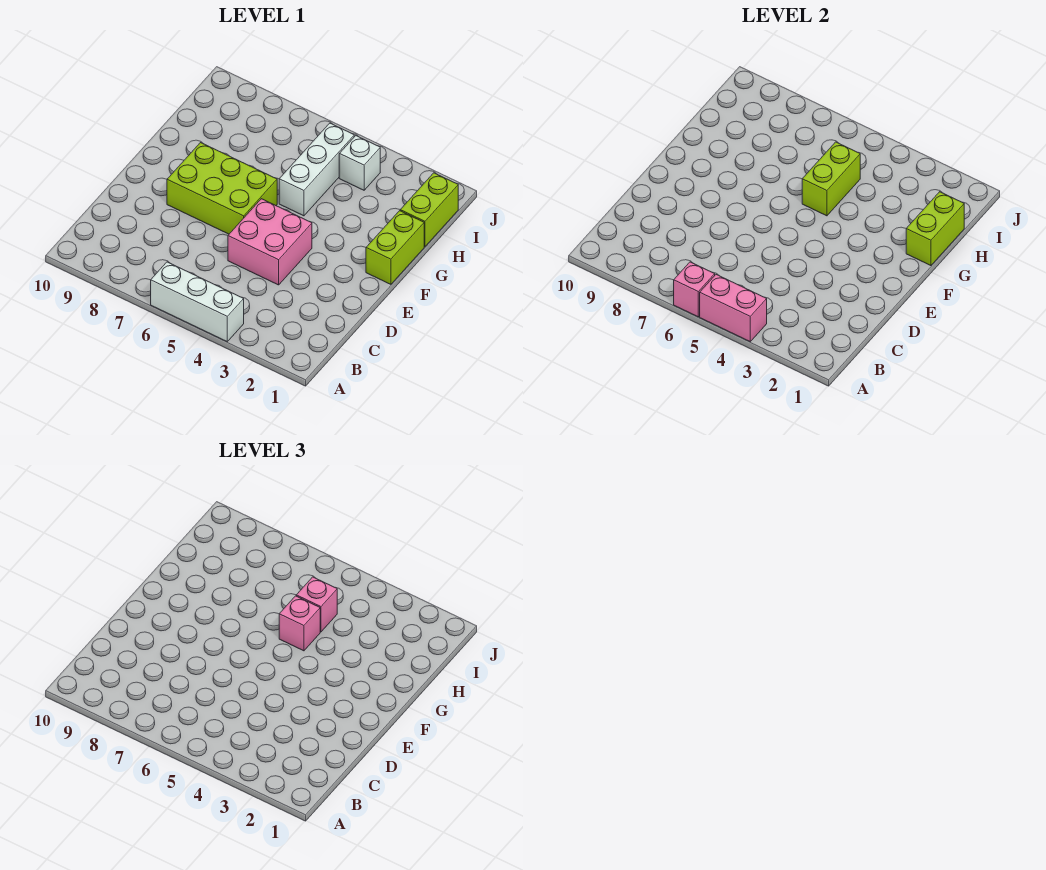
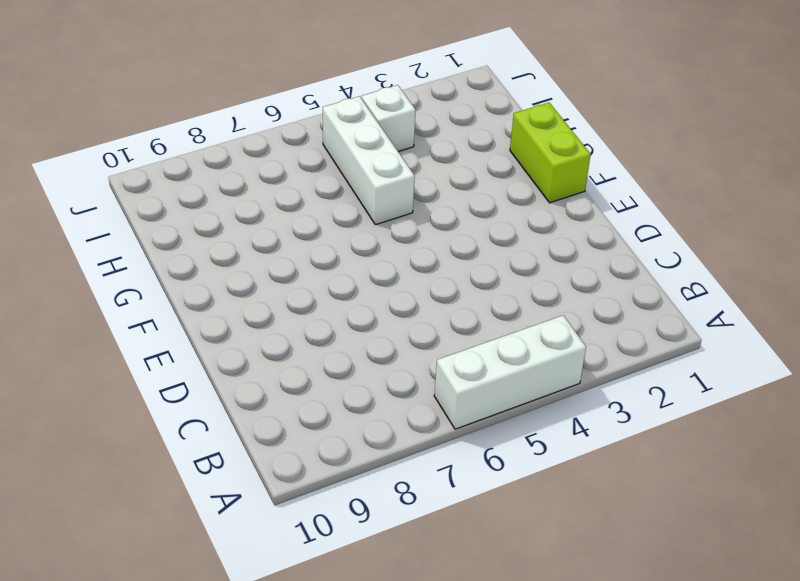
none -> pink brick D4:E5 level 1
none -> lime brick E6:F8 level 1
none -> lime brick H1:I1 level 1

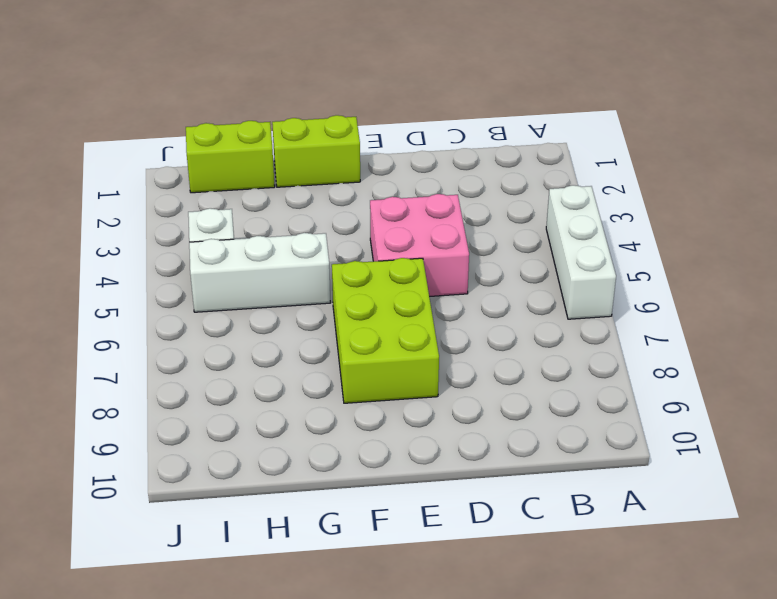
none -> pink brick A4:A5 level 2
none -> pink brick A6 level 2
none -> lime brick G1:H1 level 2

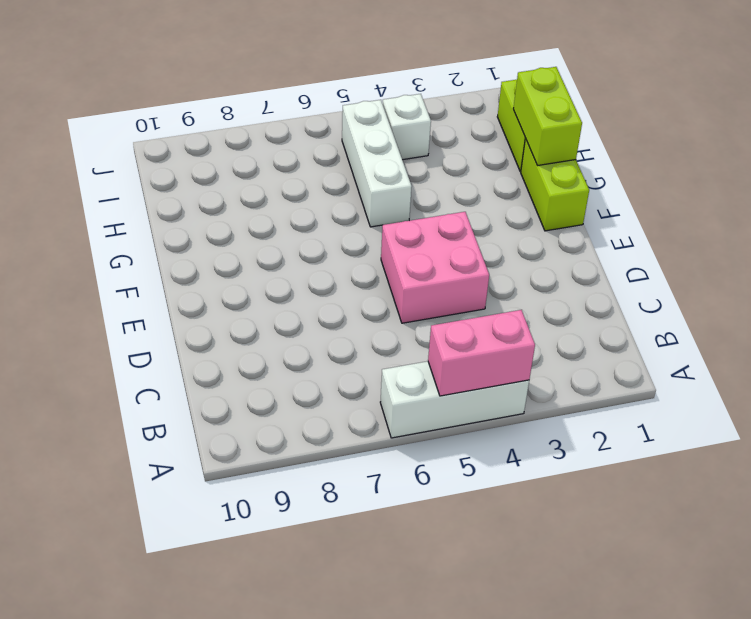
none -> lime brick E6:F8 level 1
none -> pink brick A6 level 2
none -> lime brick G5:H5 level 2

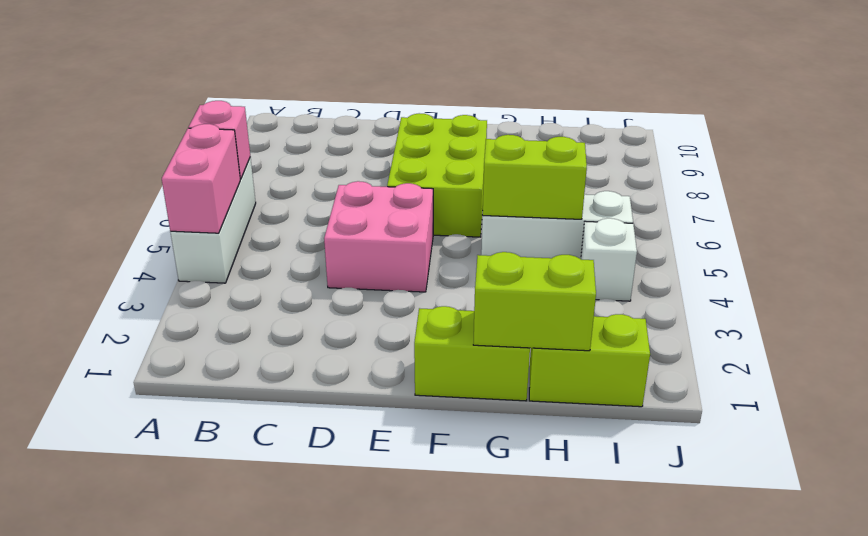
none -> pink brick G5 level 3
none -> pink brick H5 level 3

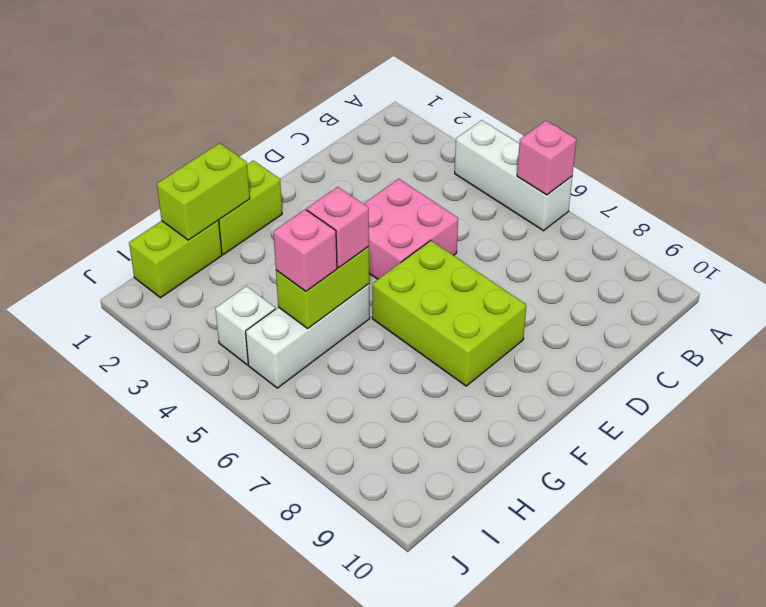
none -> pink brick A4:A5 level 2

